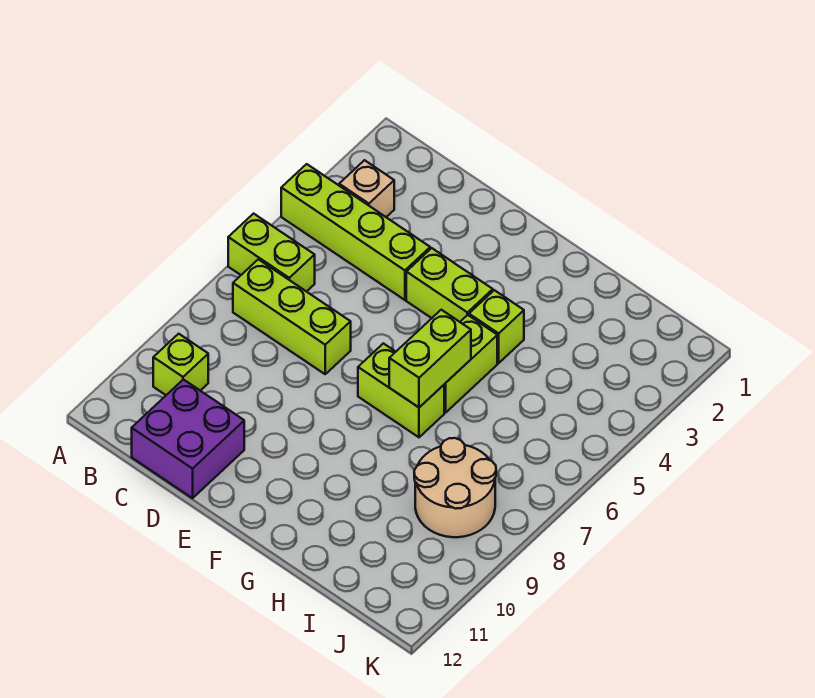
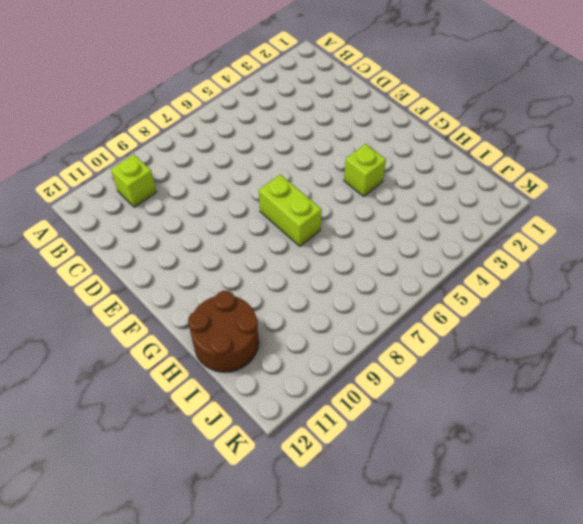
brown round brick H11:I12 level 1 -> none
none -> lime brick A4:D4 level 1
none -> lime brick A6:B6 level 1
none -> tan brick B3 level 1

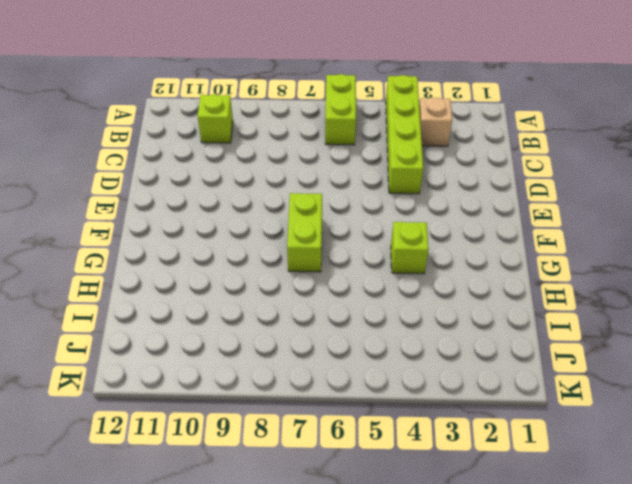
none -> lime brick B7:D7 level 1
none -> purple brick C11:D12 level 1
none -> lime brick E4:F4 level 1

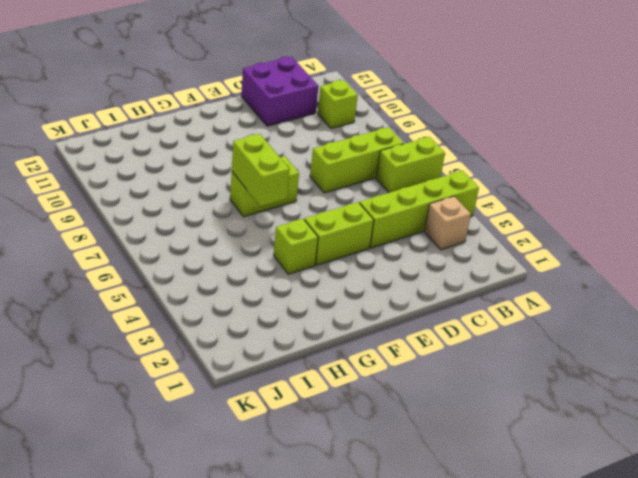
none -> lime brick G5:G6 level 1
none -> tan round brick I8:J9 level 1

